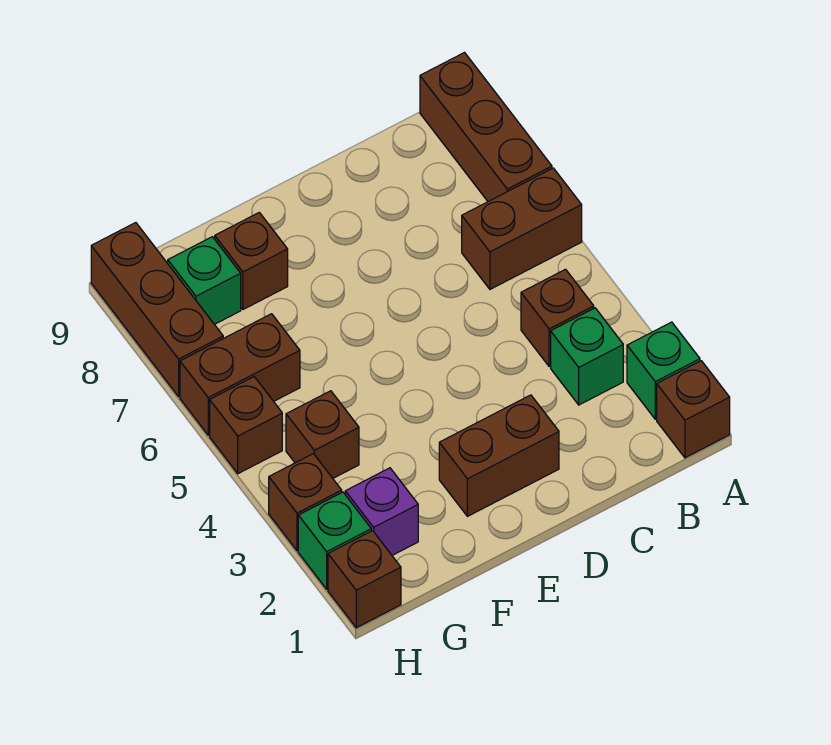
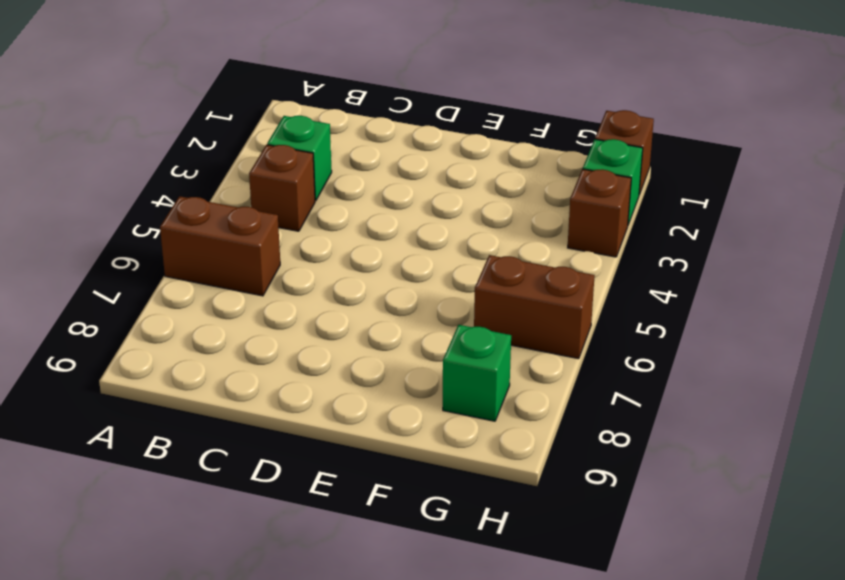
none -> brown brick A1 level 1
none -> green brick A2 level 1
none -> brown brick A7:A9 level 1

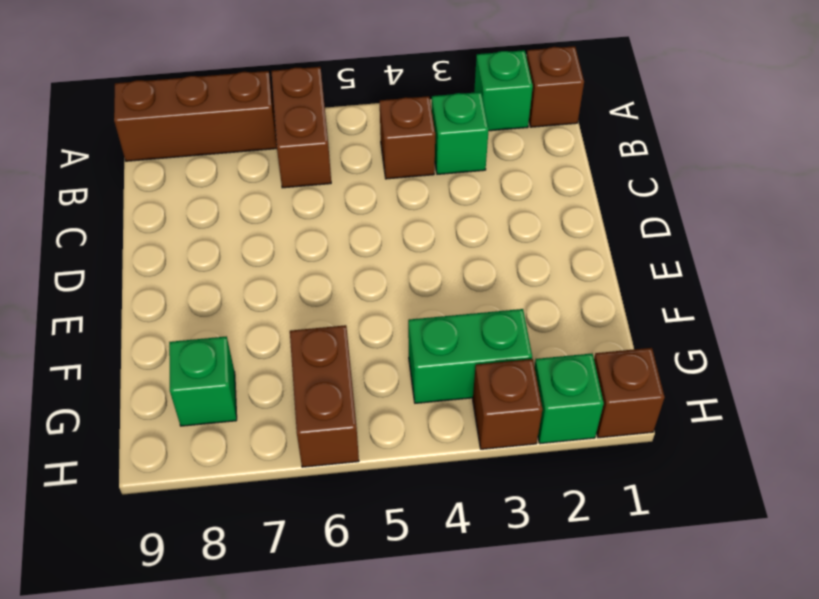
green brick G3:G4 level 1 -> brown brick G4 level 1
none -> brown brick D2:E2 level 1
none -> brown brick F8 level 1
none -> purple brick G2 level 1

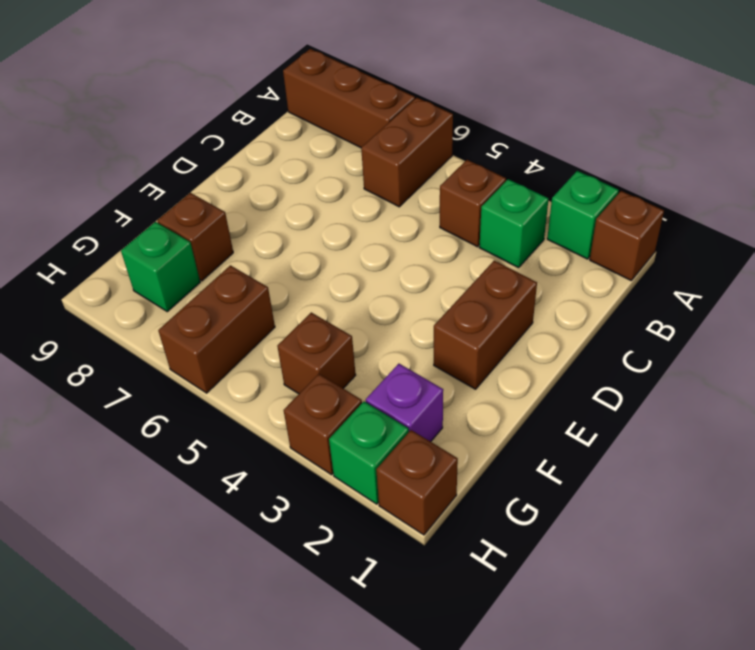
none -> brown brick H5 level 1
none -> brown brick H7:H9 level 1

